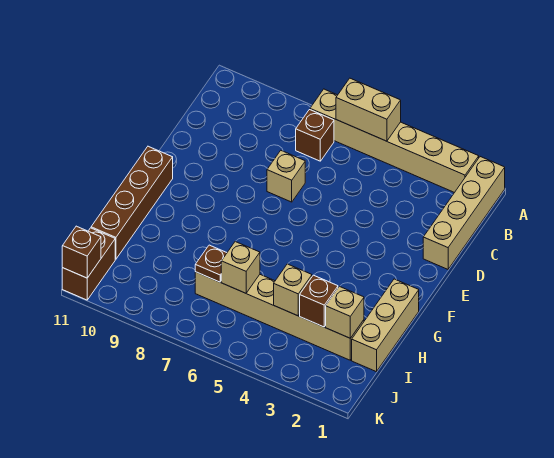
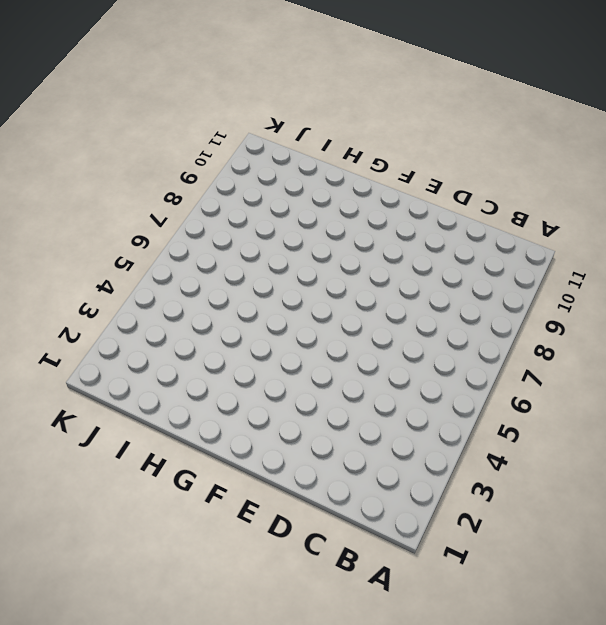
none -> tan brick A1:D1 level 1
none -> tan brick A2:A7 level 1
none -> brown brick B7 level 1

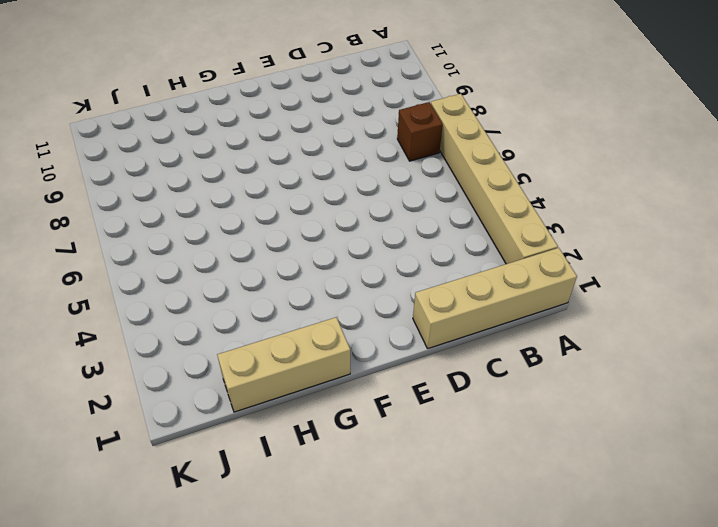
none -> tan brick D7 level 1
none -> brown brick F11:I11 level 1
none -> tan brick I2:I7 level 1

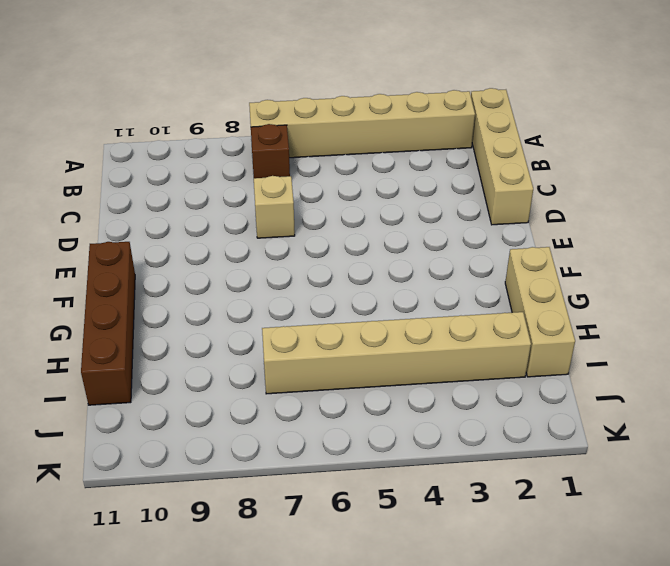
none -> brown brick J11:K11 level 1
none -> tan brick A5:A6 level 2
none -> tan brick I2 level 2

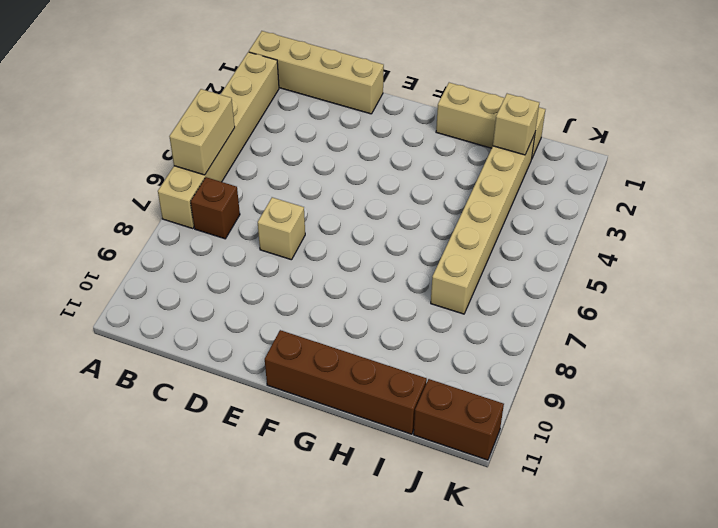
none -> brown brick I3 level 2
none -> tan brick I4 level 2
none -> tan brick I6 level 2

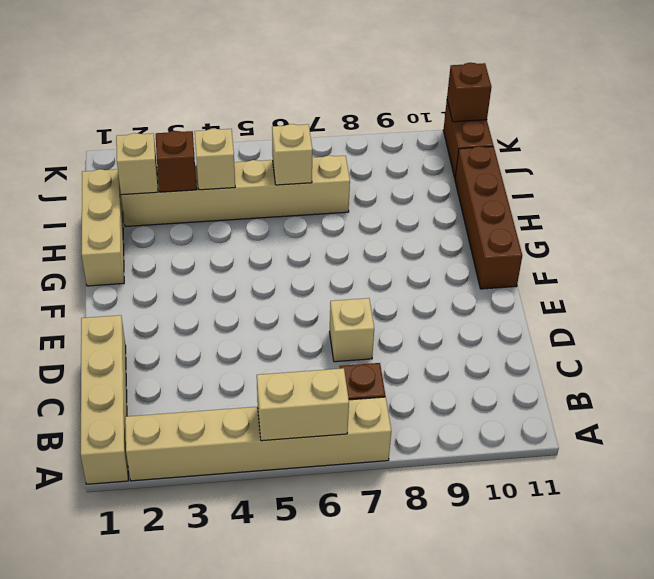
none -> brown plate I7 level 2

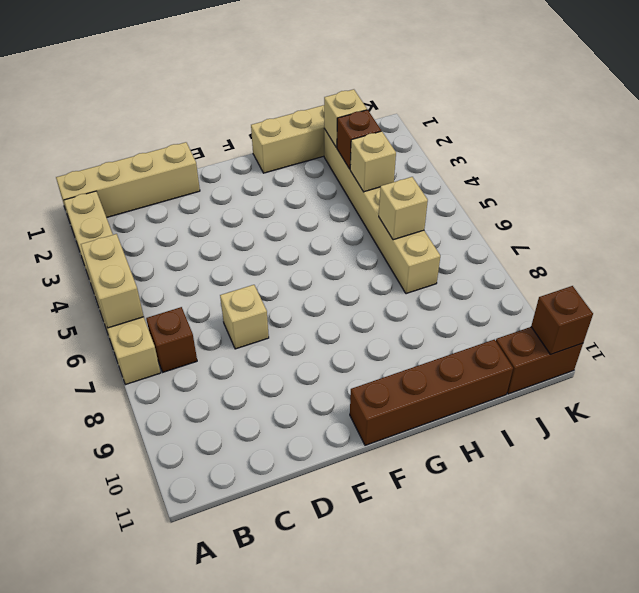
none -> brown plate I7 level 2

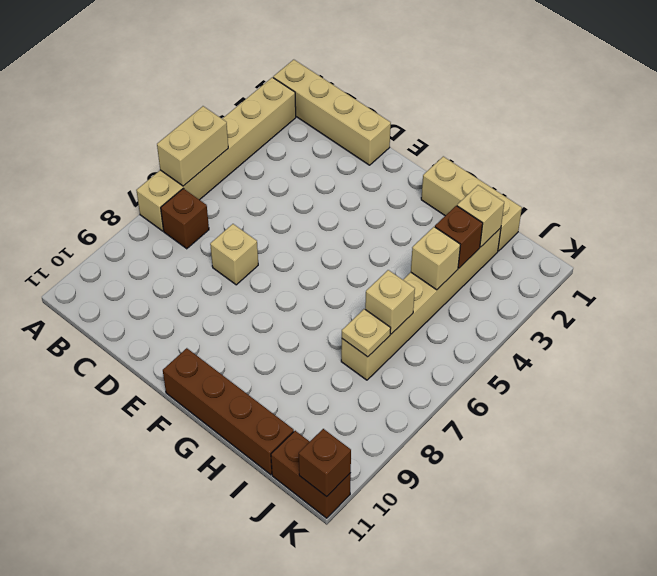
tan plate I7 level 2 -> brown plate I7 level 2

